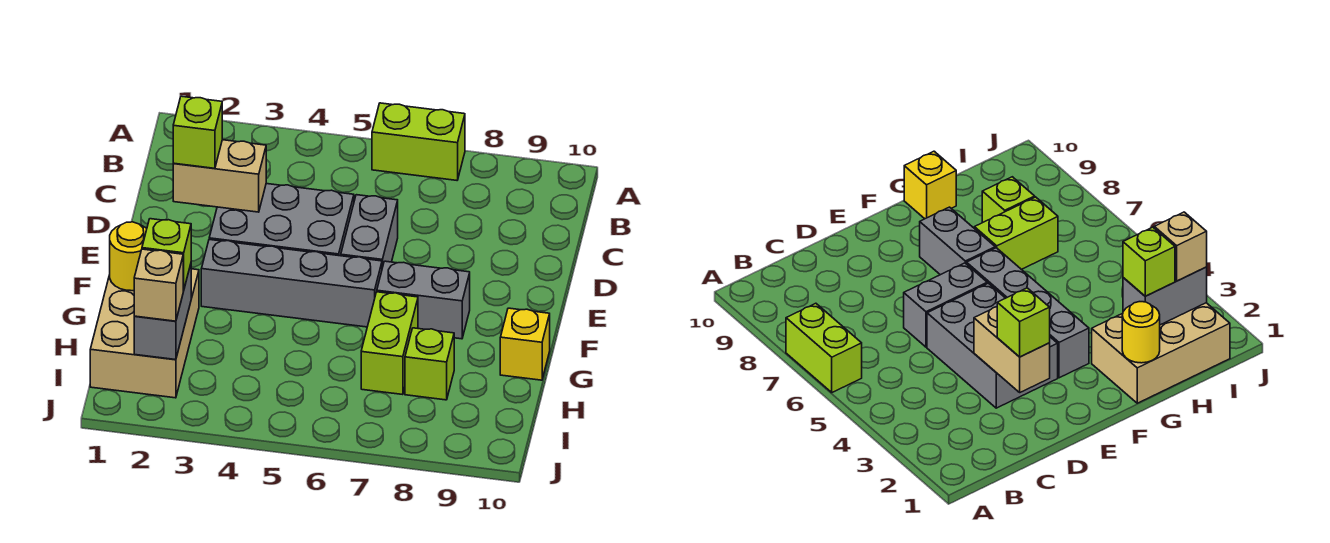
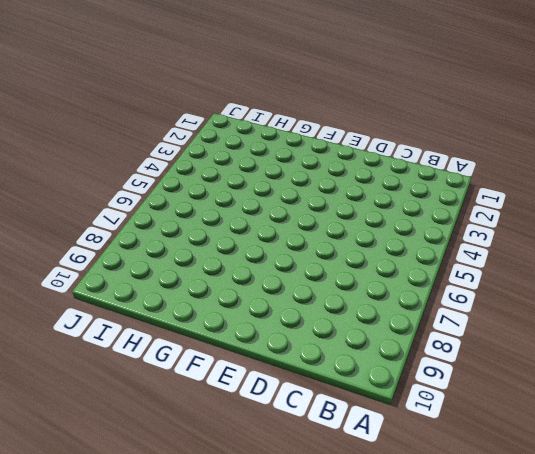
none -> lime brick A6:A7 level 1
none -> grey brick D3:E5 level 1
none -> grey brick D6:E6 level 1

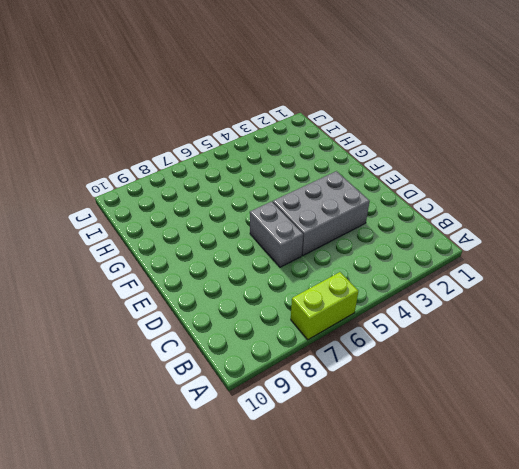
none -> grey brick F3:F6 level 1
none -> grey brick F7:F8 level 1
none -> tan brick G1:I2 level 1

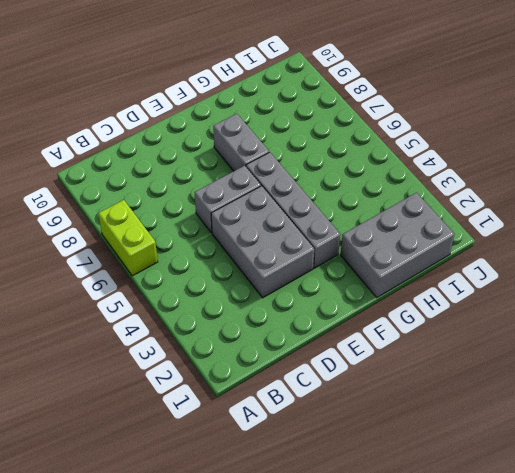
grey brick G1:I2 level 1 -> tan brick G1:I2 level 1
none -> lime brick G7:H7 level 1
none -> yellow brick G10 level 1
none -> lime brick H8 level 1

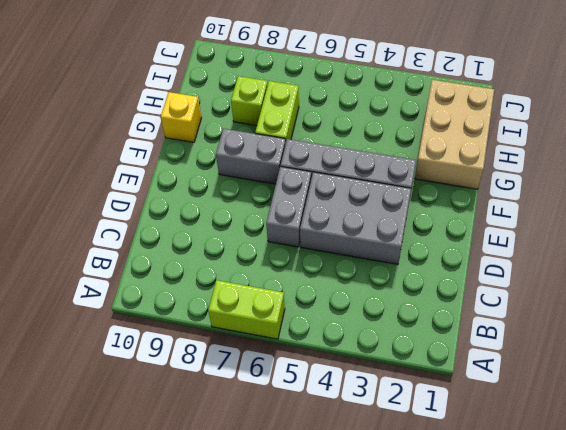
none -> tan brick D2:D3 level 2
none -> yellow round brick G1 level 2
none -> grey brick H2:I2 level 2

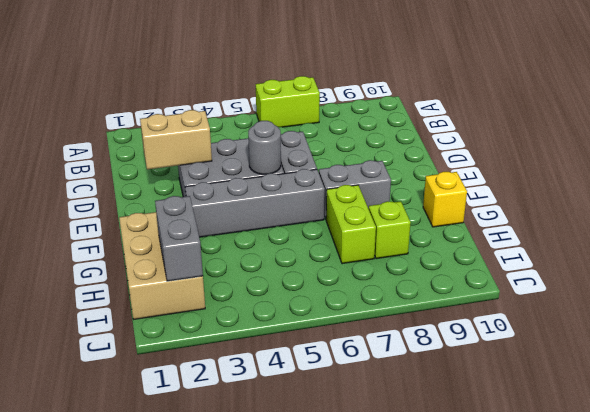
grey round brick E5 level 2 -> none
none -> yellow round brick G1 level 2
none -> lime brick D2 level 3
none -> lime brick H2 level 3

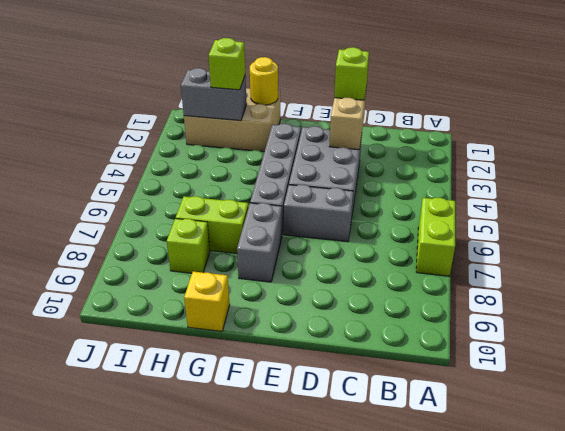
none -> tan brick I2 level 3

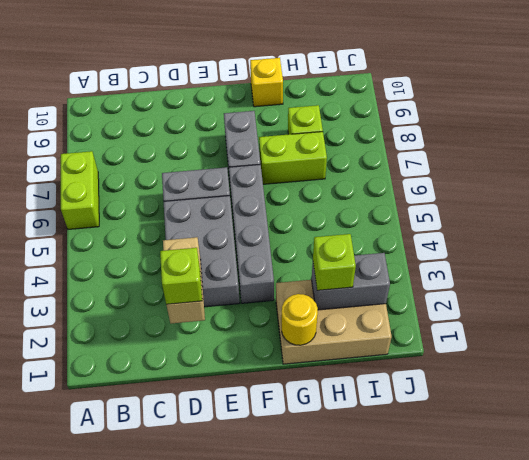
none -> tan brick I2 level 3

